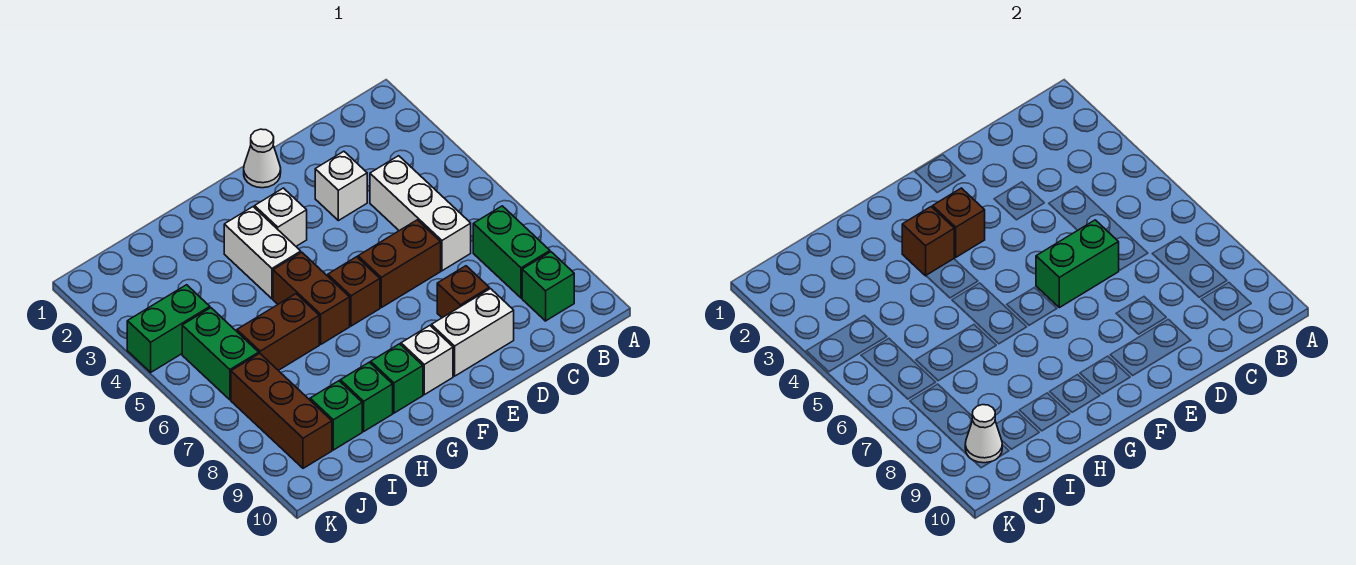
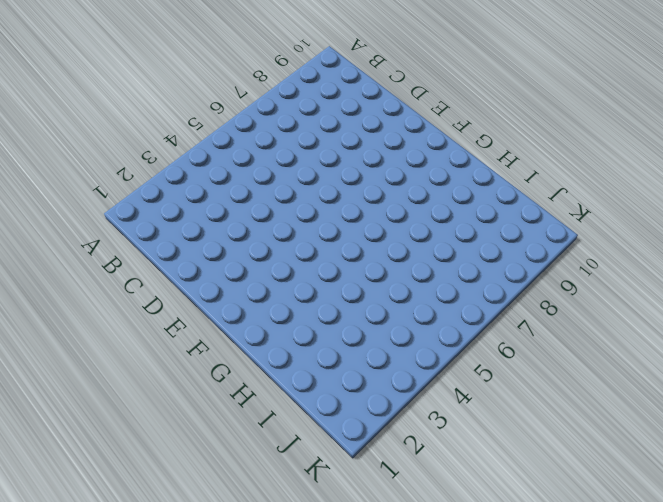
none -> green brick B7:B8 level 1
none -> green brick B9 level 1
none -> white brick C4:C6 level 1

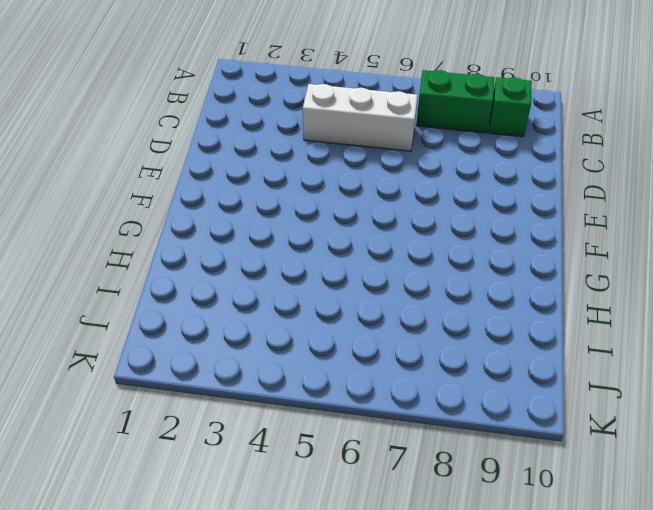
none -> white brick D3 level 1
none -> brown brick D6:E6 level 1
none -> brown brick D8 level 1

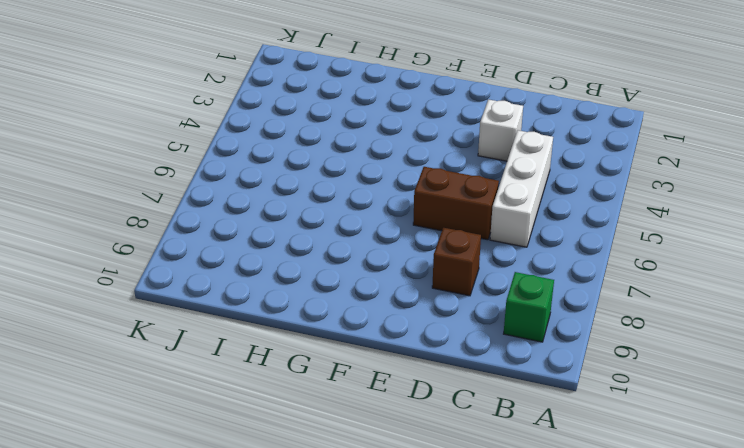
none -> green brick B7:B8 level 1
none -> white brick D9:E9 level 1
none -> white cone E1 level 1

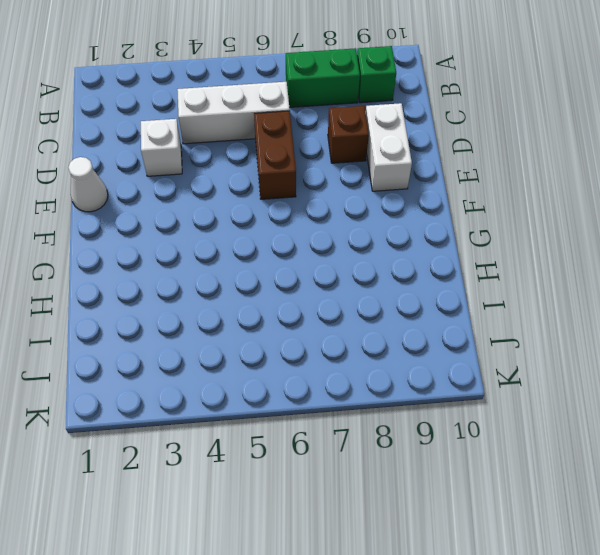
none -> white brick F3 level 1
none -> brown brick F6 level 1
none -> white brick F9 level 1

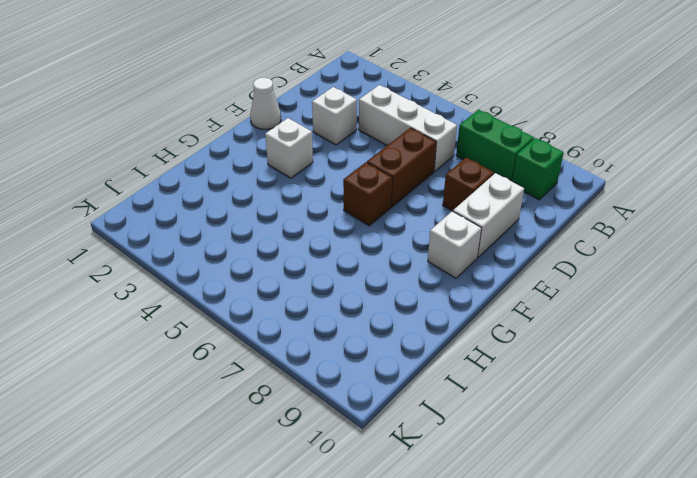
none -> white brick G3:G4 level 1
none -> brown brick G5:G6 level 1
none -> green brick G9 level 1

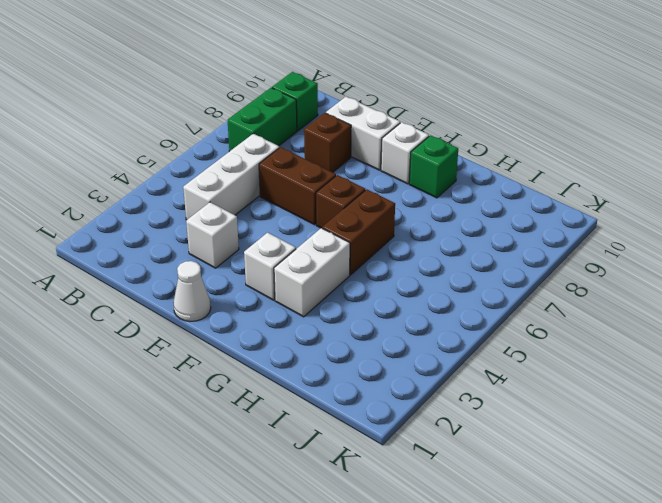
none -> brown brick H6:I6 level 1
none -> green brick H9 level 1
none -> green brick I9 level 1

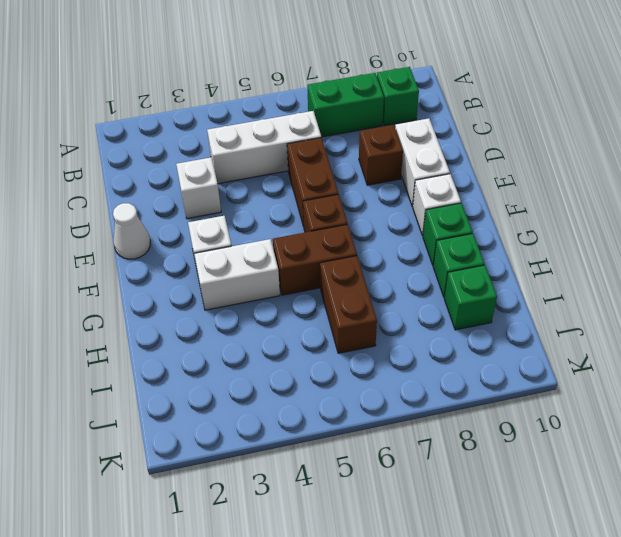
none -> green brick J4:K4 level 1
none -> green brick J5:J6 level 1
none -> brown brick J7:J9 level 1

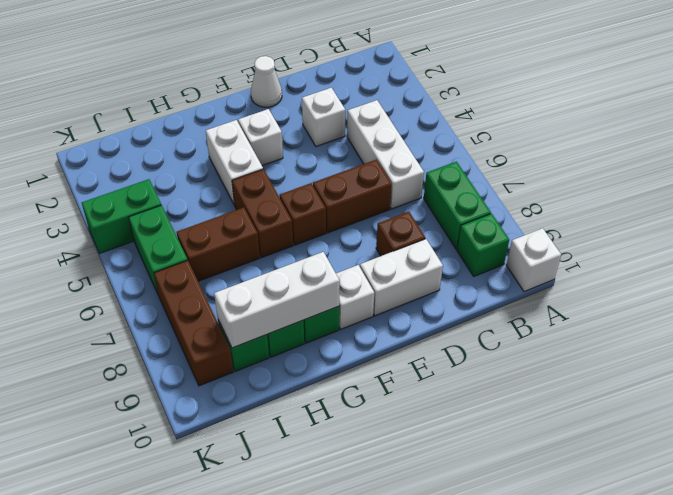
white brick A10 level 1 -> none
white brick G9:I9 level 2 -> none
none -> green brick D6:E6 level 2
none -> brown brick F3 level 2
none -> brown brick G3 level 2

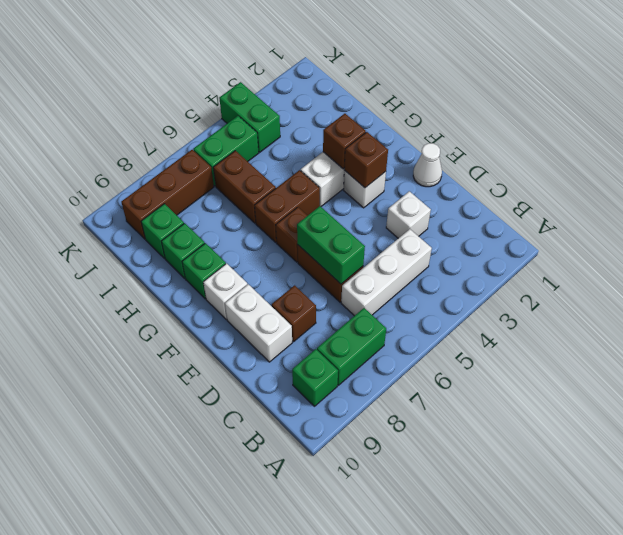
none -> white cone J9 level 2

